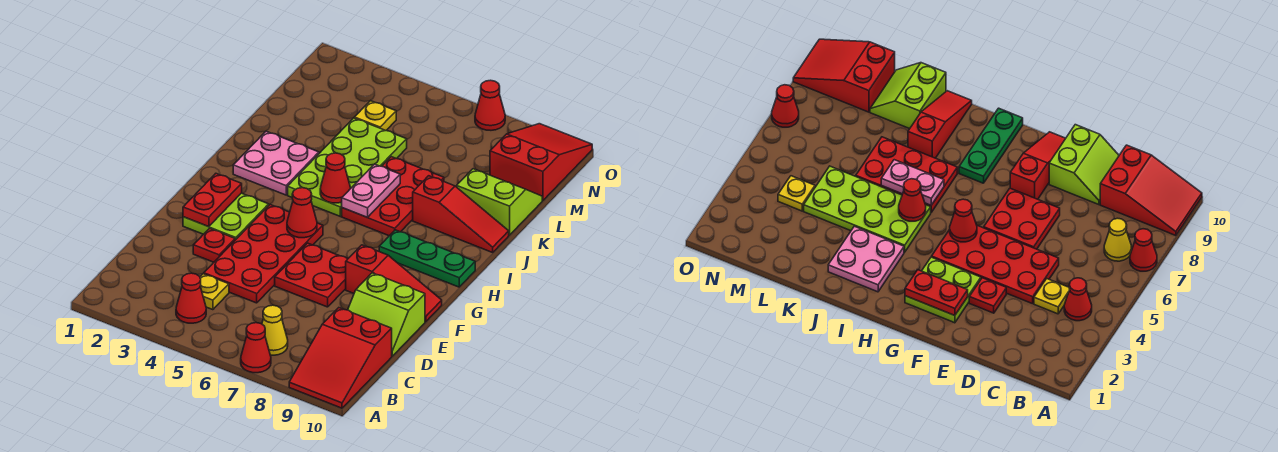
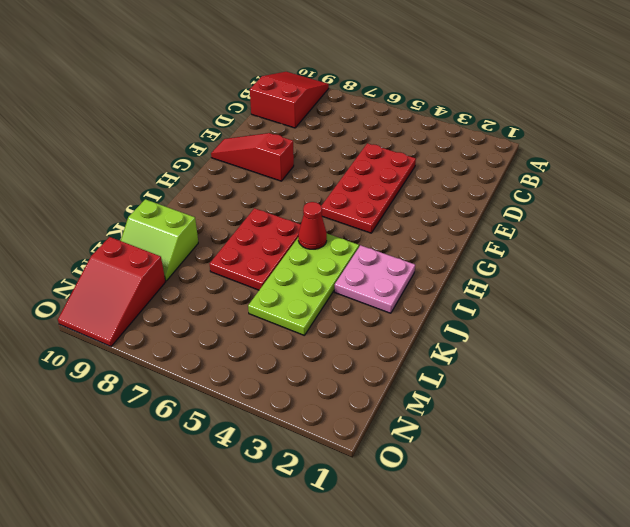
none -> red cone A7 level 1
none -> red cone B4 level 1
none -> yellow cone B7 level 1

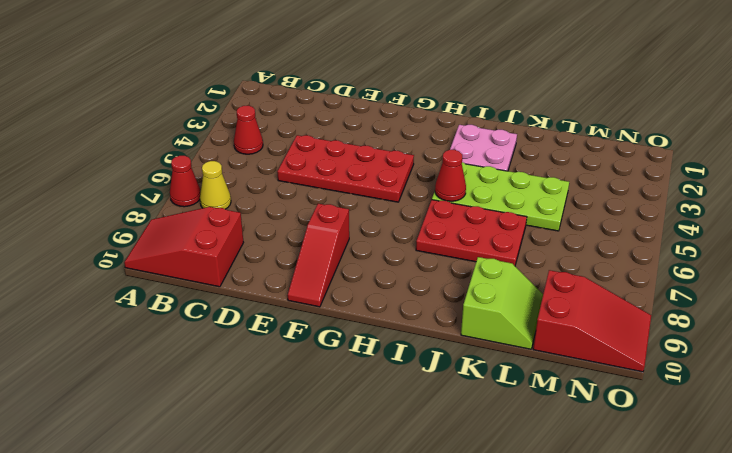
none -> yellow plate C4 level 1
none -> lime slope D9:E10 level 1 top E
none -> red plate E3 level 1

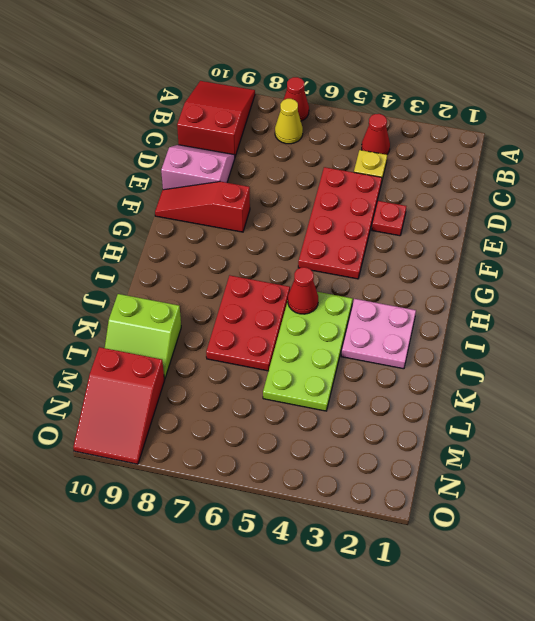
pink slope D9:E10 level 1 top E -> lime slope D9:E10 level 1 top E
none -> red plate E6:F7 level 1
none -> lime plate F2:G3 level 1
none -> green plate H8:H10 level 1

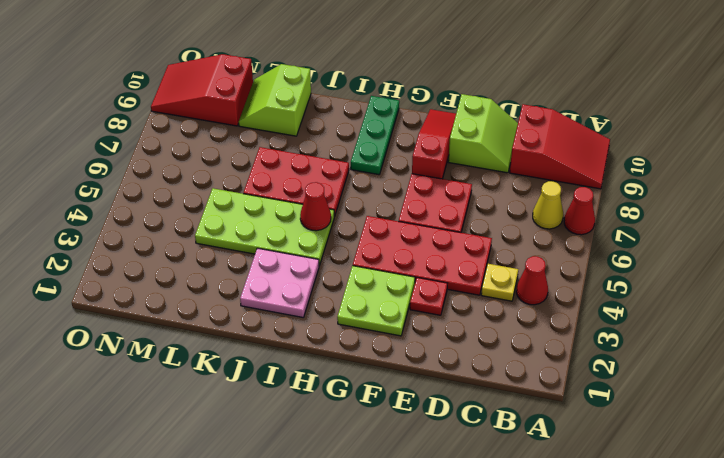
none -> red slope J8:J10 level 1 top 8
none -> yellow plate M4 level 1
none -> red cone O7 level 1

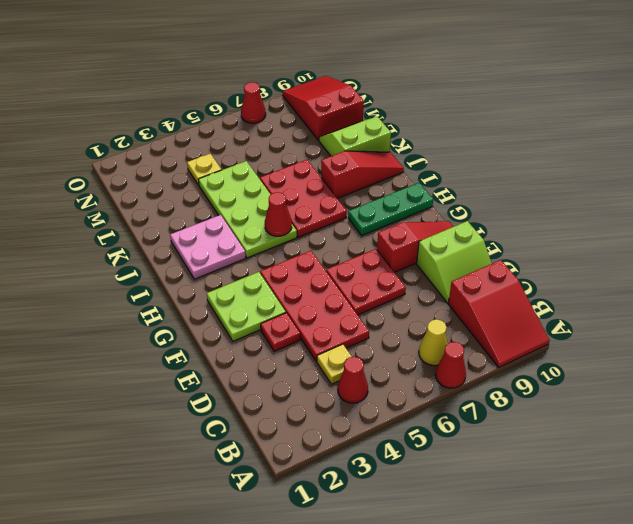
none -> red plate F2:G2 level 2
none -> red cone G5 level 2
none -> pink plate I6:J6 level 2

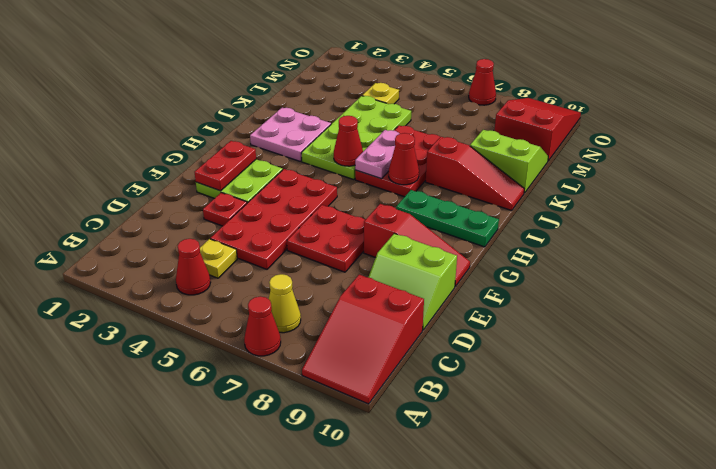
red cone I7 level 2 -> red cone G5 level 2

